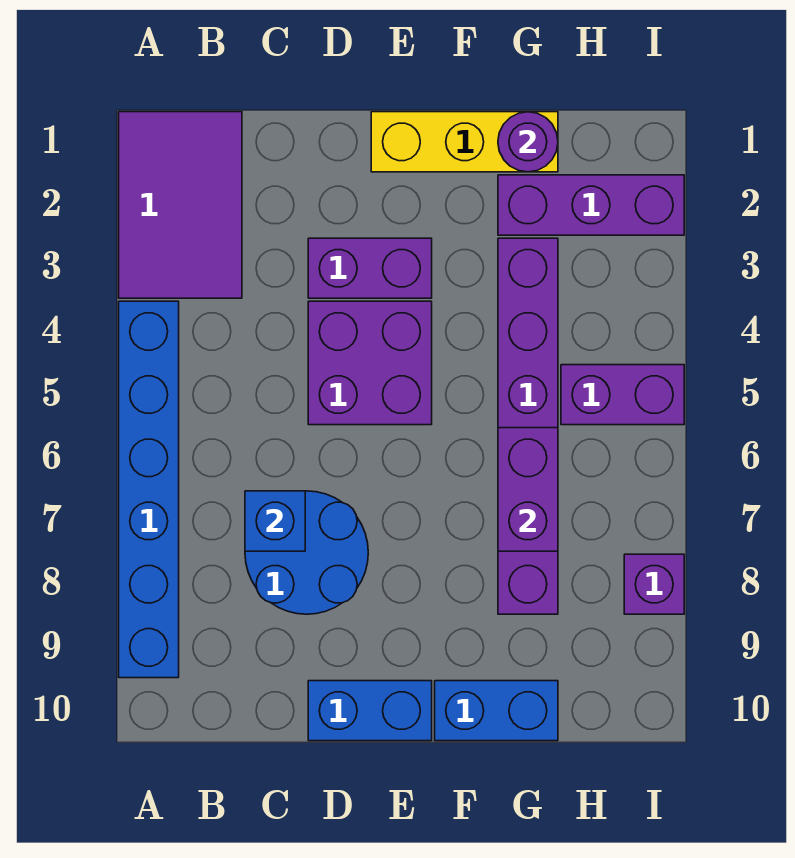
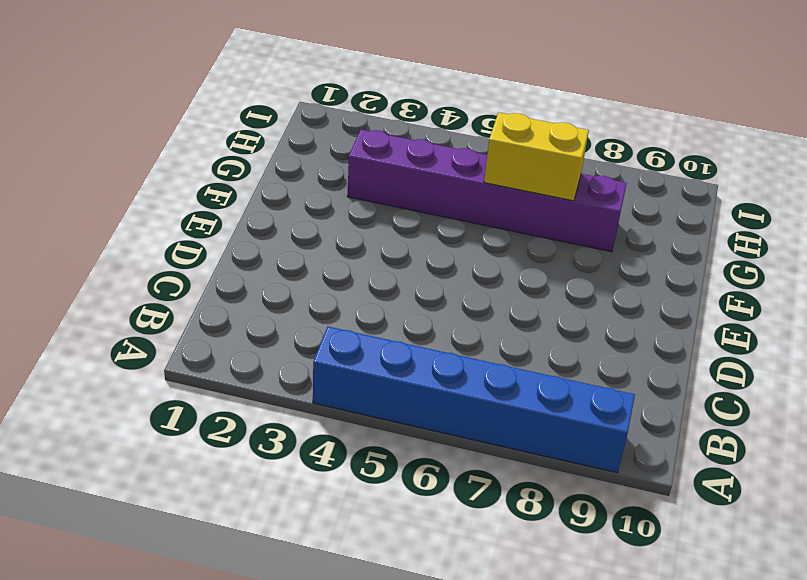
yellow brick G6:G7 level 2 -> purple brick G6:G7 level 2
none -> purple tile A1:B3 level 1
none -> blue round brick C7:D8 level 1
none -> purple brick D3:E3 level 1

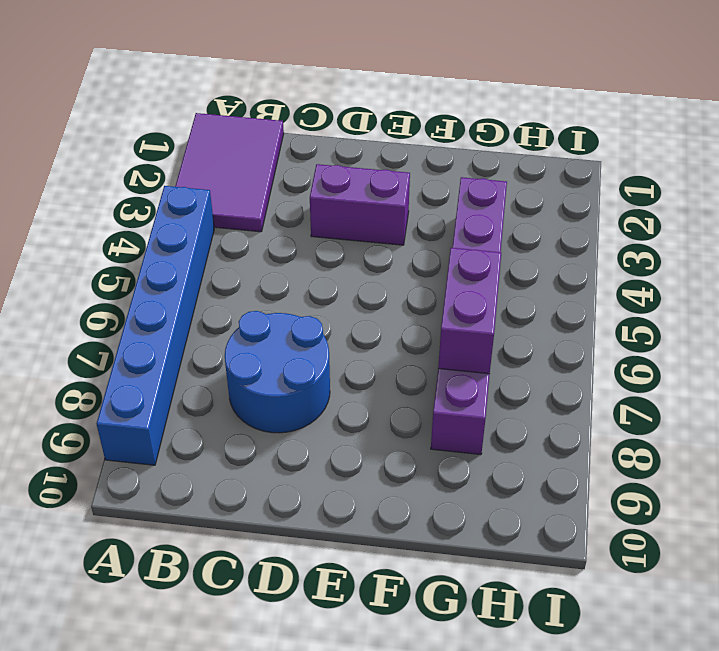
none -> purple brick D4:E5 level 1
none -> blue brick D10:E10 level 1
none -> yellow brick E1:G1 level 1

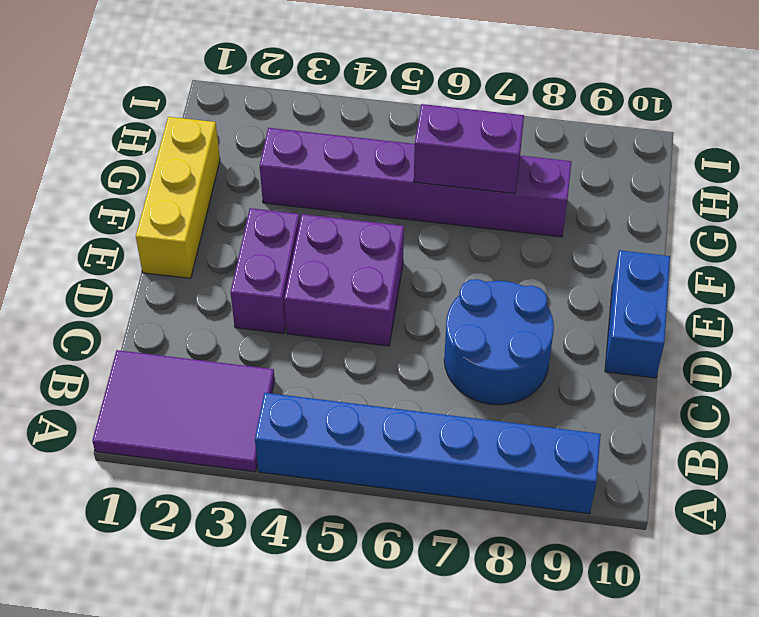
none -> blue brick F10:G10 level 1
none -> purple brick G2:I2 level 1
none -> purple brick H5:I5 level 1

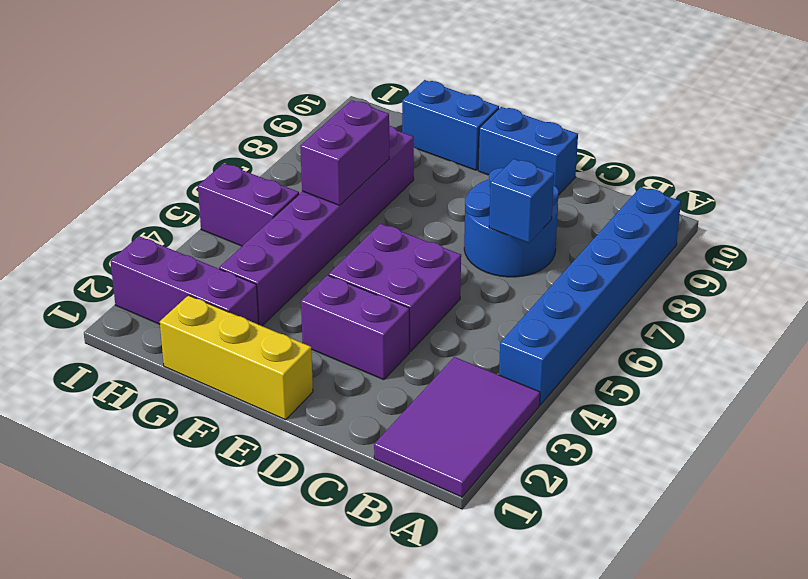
none -> purple brick I8 level 1
none -> purple round brick G1 level 2

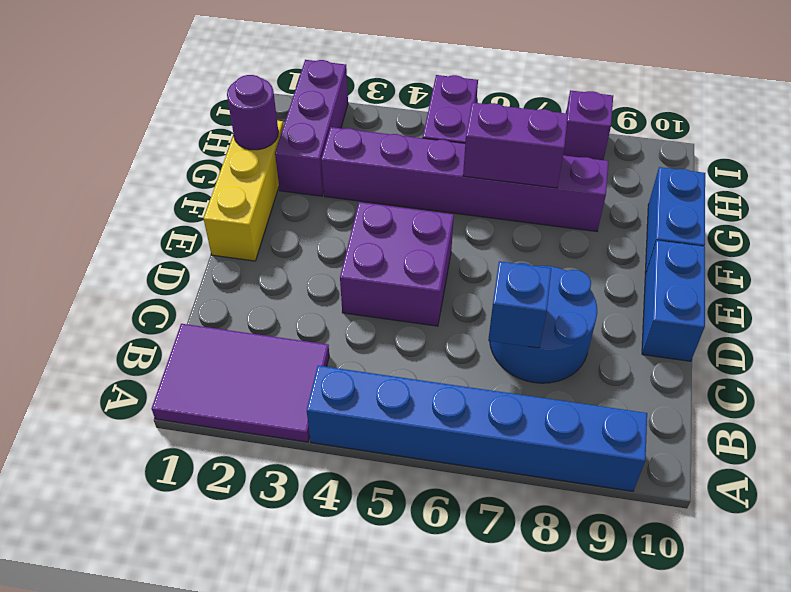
none -> purple brick D3:E3 level 1

